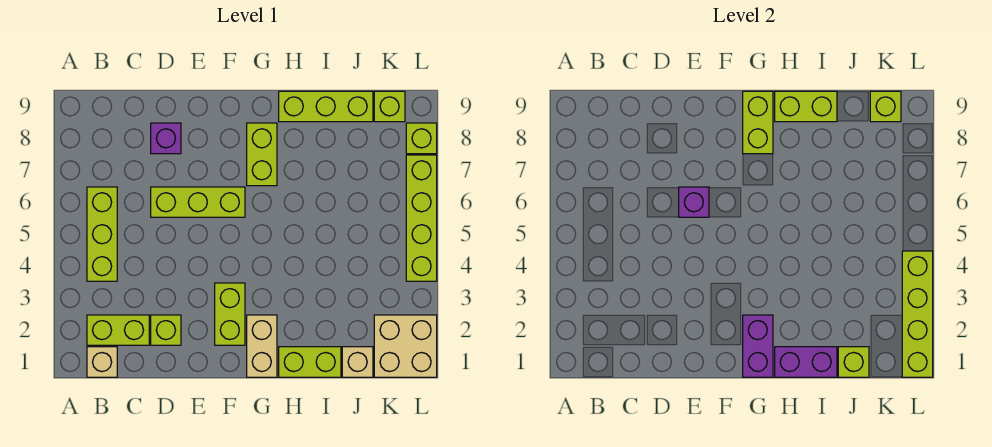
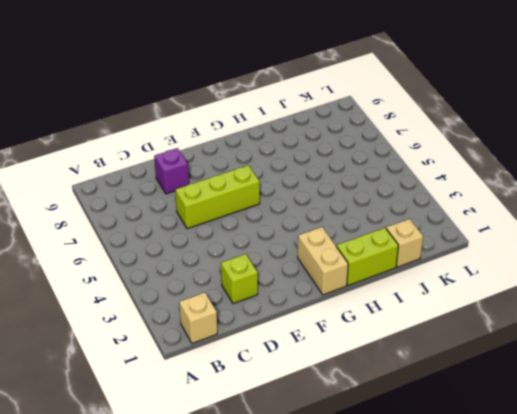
none -> lime brick B2:C2 level 1
none -> lime brick B4:B6 level 1
none -> lime brick F2:F3 level 1

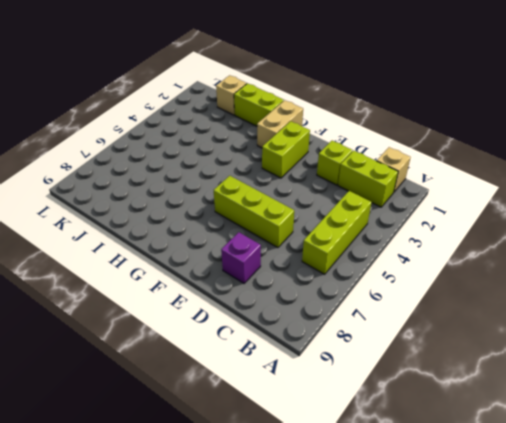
none -> lime brick G7:G8 level 1
none -> lime brick H9:J9 level 1
none -> tan brick K1:L2 level 1

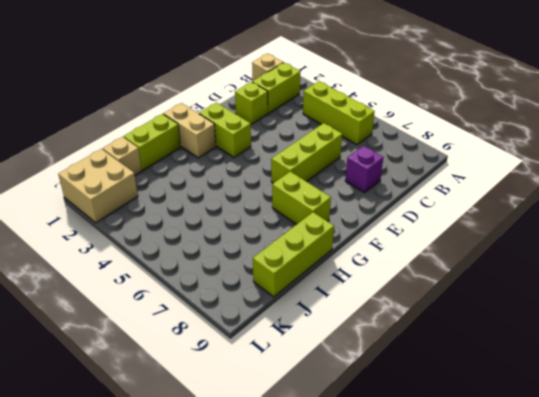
none -> lime brick K9 level 1
none -> lime brick L4:L7 level 1
none -> lime brick L8 level 1

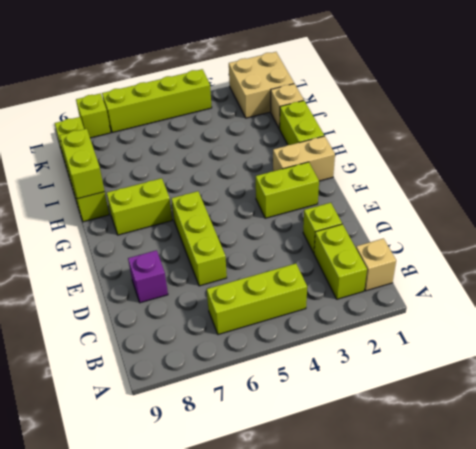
none -> purple brick E6 level 2
none -> purple brick G1:G2 level 2
none -> lime brick G8:G9 level 2

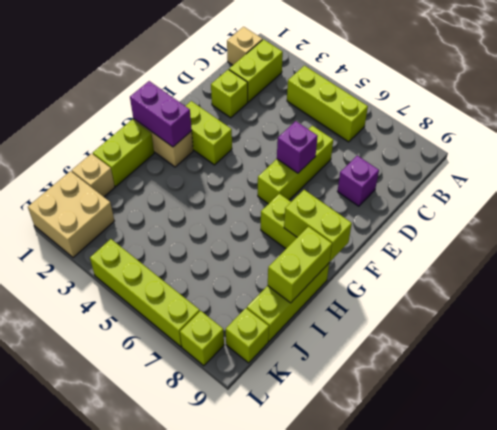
none -> purple brick H1:I1 level 2
none -> lime brick J1 level 2
none -> lime brick K9 level 2

